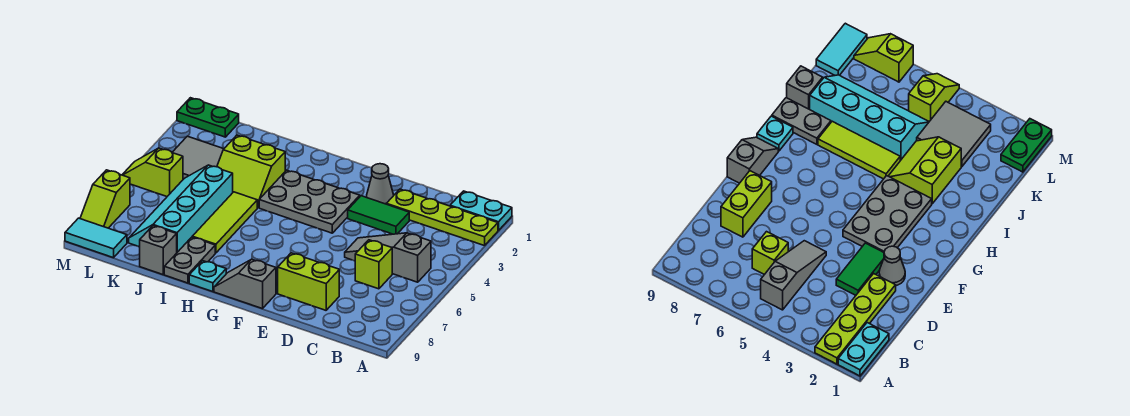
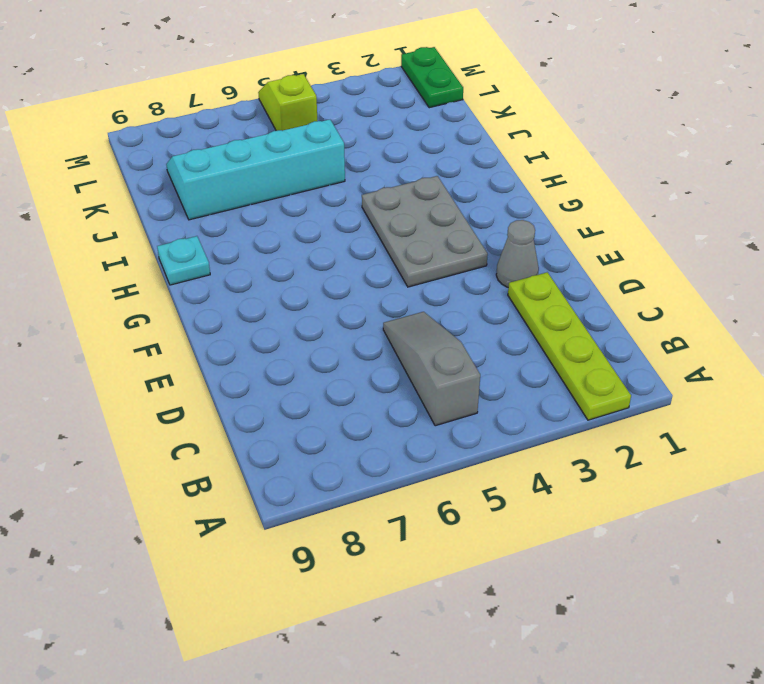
none -> cyan plate A1:B1 level 1
none -> lime brick C6 level 1
none -> green tile D3:E3 level 1

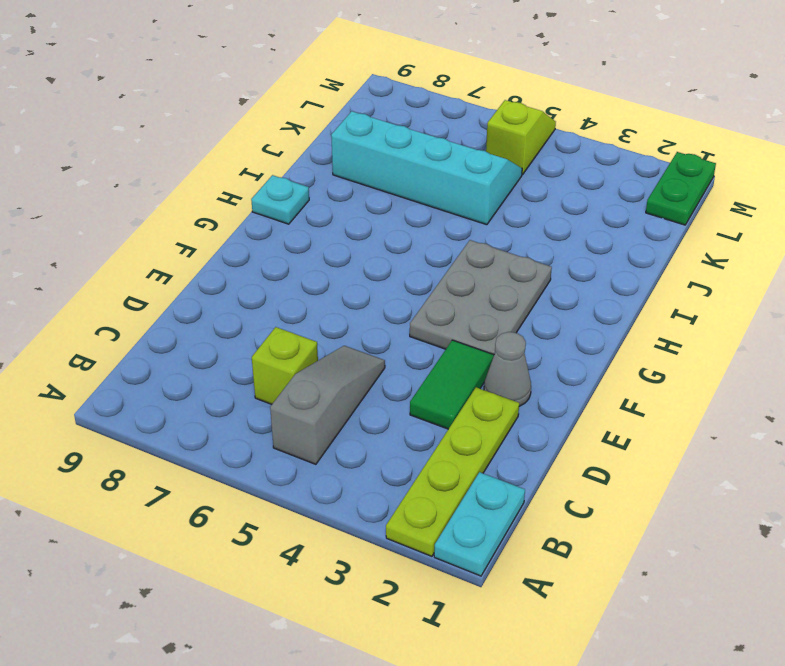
none -> lime brick D8:E8 level 1
none -> grey slope F9:G9 level 1 top F
none -> lime slope I3:J4 level 1 top 3

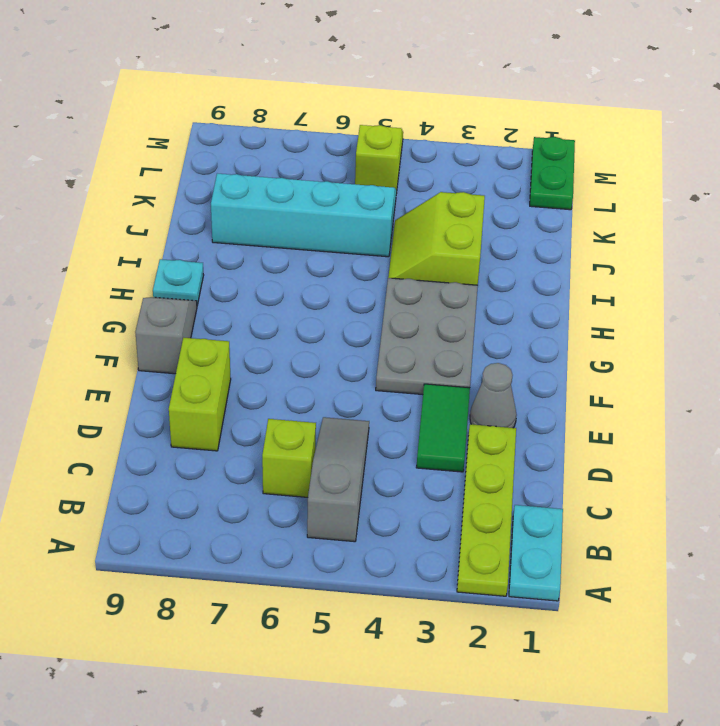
none -> lime tile I5:I7 level 1
none -> grey plate I8:I9 level 1
none -> grey brick J9 level 1

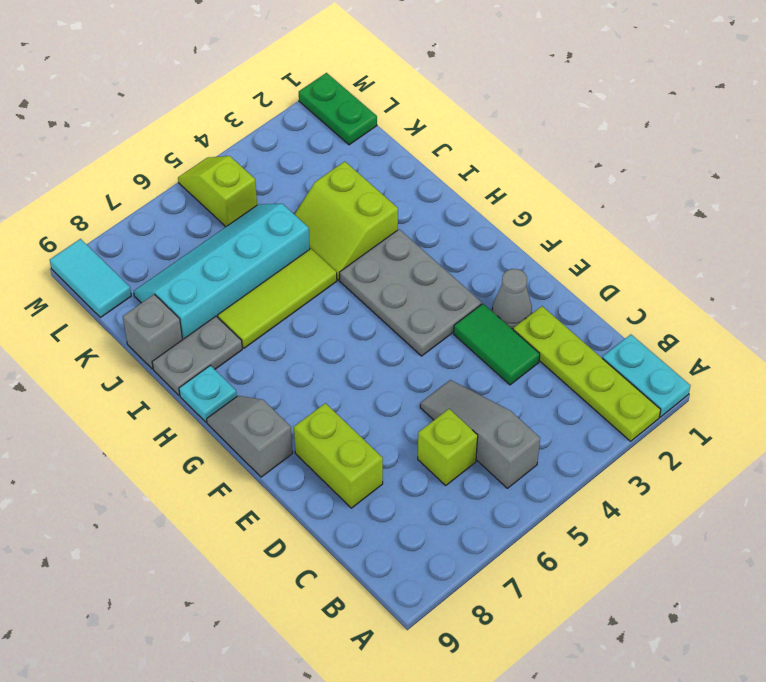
none -> grey tile K3:L4 level 1
none -> lime slope M7:M8 level 1 top 7

